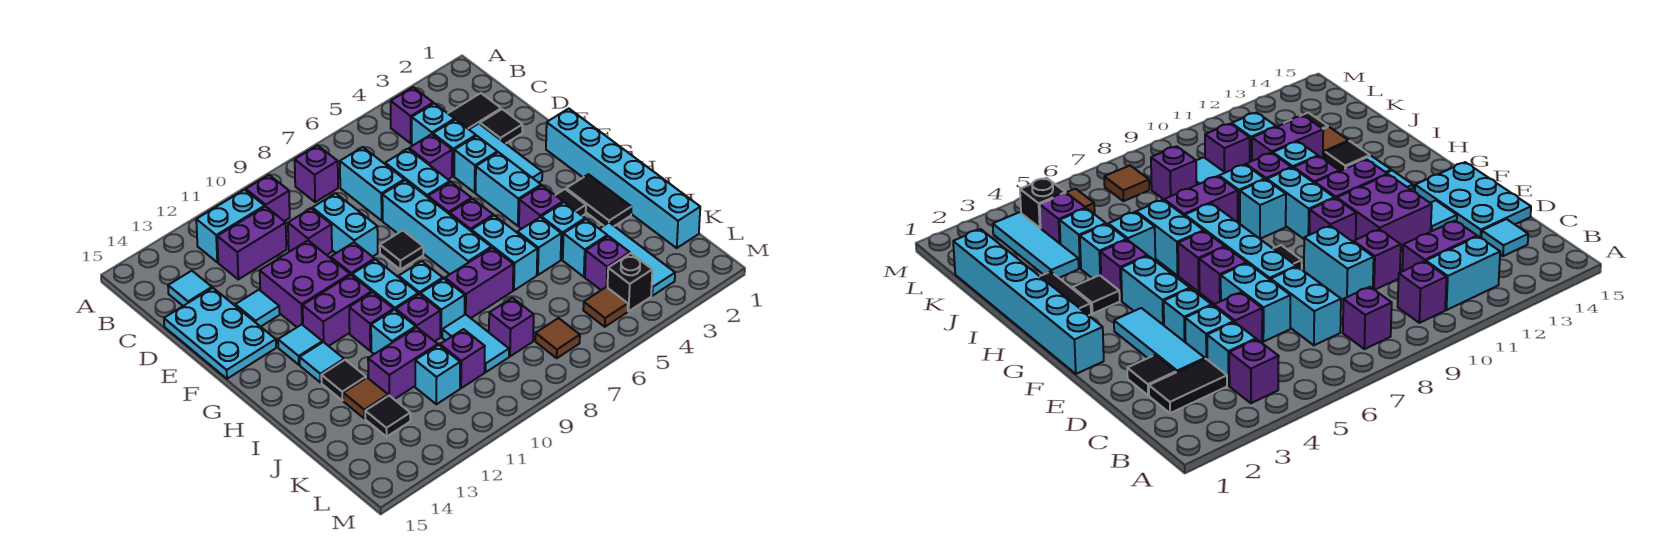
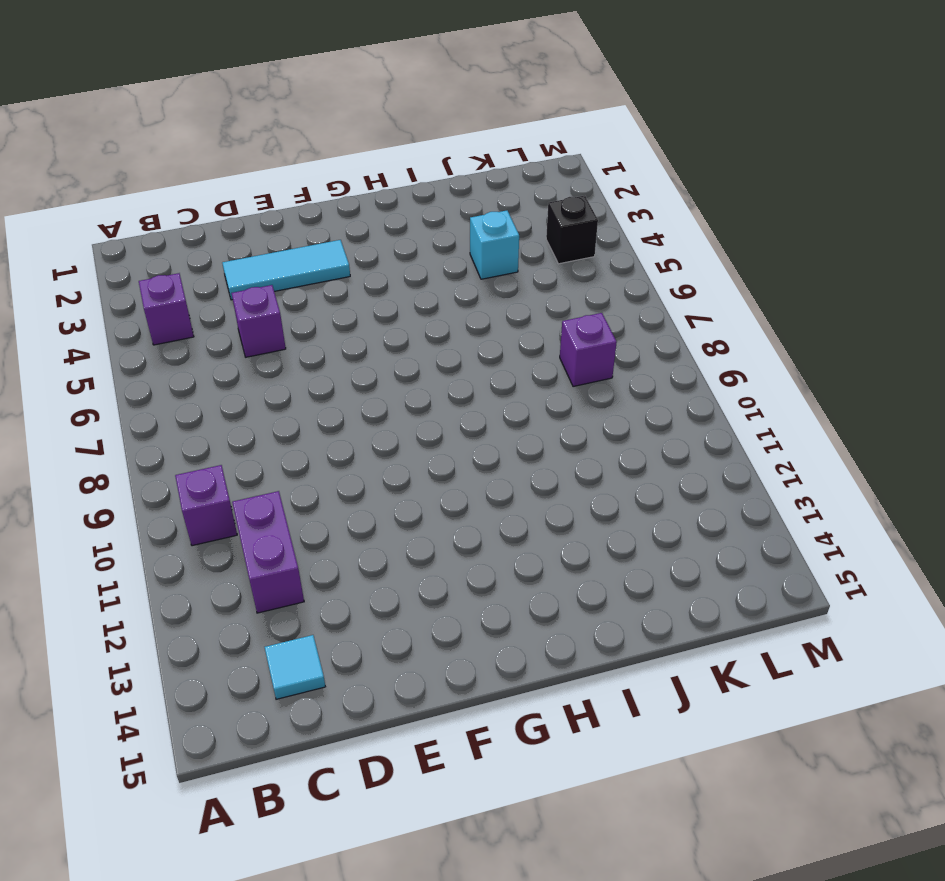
none -> purple brick B8 level 1
none -> cyan brick B11:B12 level 1
none -> black tile C2:C3 level 1
none -> cyan brick C4 level 1

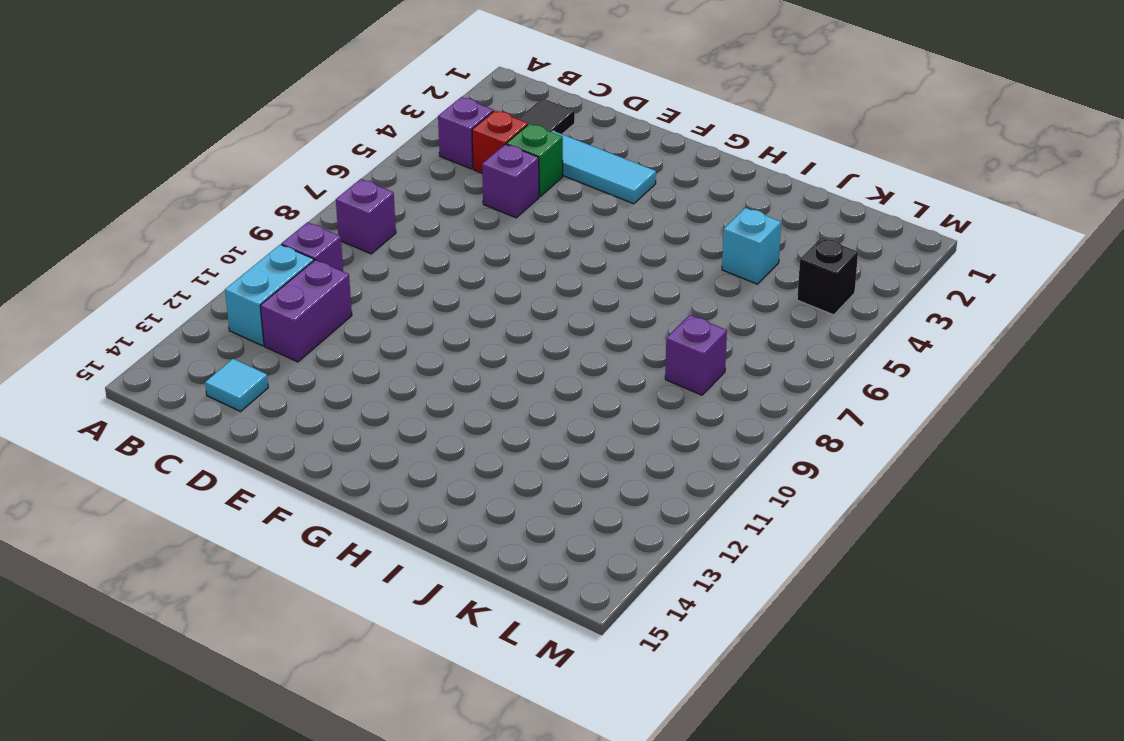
red brick C4 level 1 -> cyan brick C4 level 1
green brick D4 level 1 -> cyan brick D4 level 1
none -> cyan brick C7:D7 level 1
none -> black tile D2 level 1
none -> cyan brick D6:E6 level 1
none -> cyan brick D9:E9 level 1

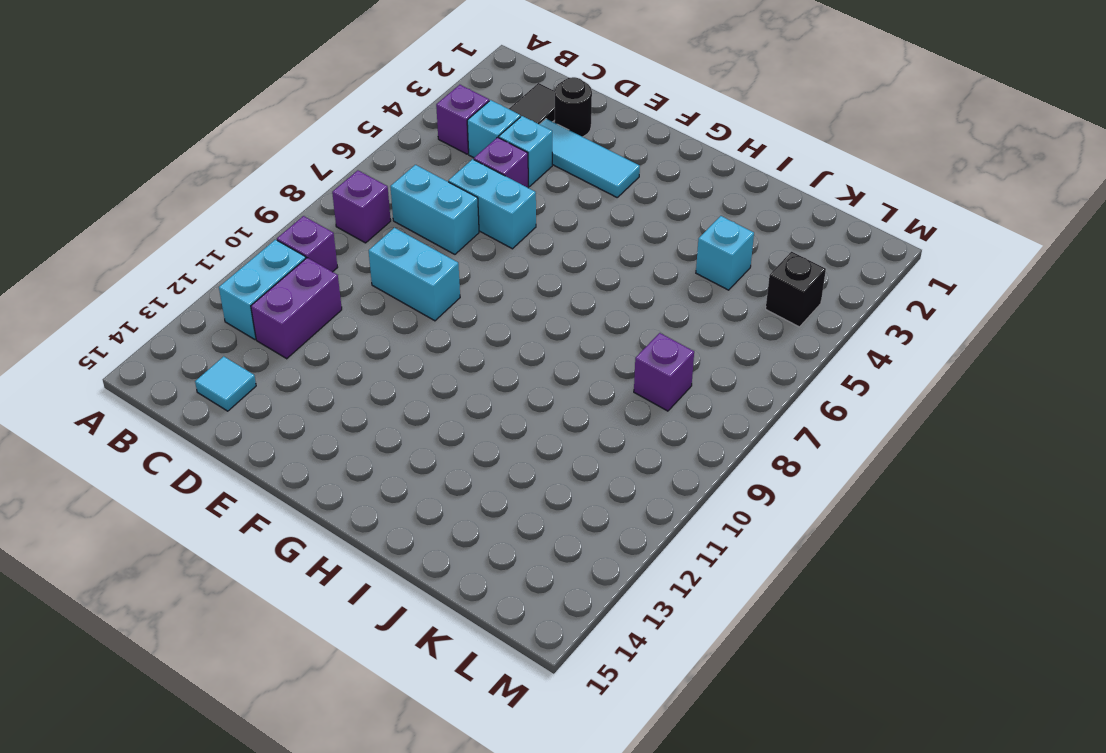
black round brick D2 level 1 -> black tile D2 level 1
none -> purple brick D10 level 1
none -> cyan plate D14:F15 level 1
none -> cyan brick E4 level 1
none -> cyan brick E7:H7 level 1

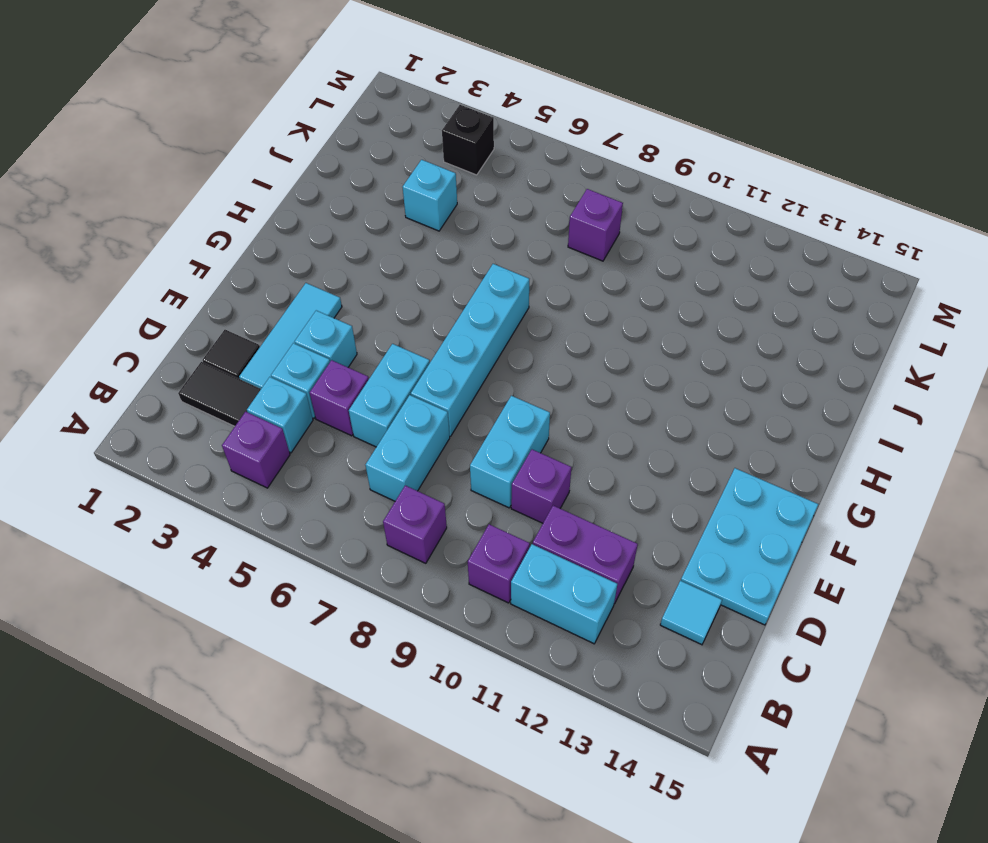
none -> purple brick E11:F12 level 1
none -> cyan tile E13 level 1
none -> cyan brick F1:K1 level 1
none -> cyan brick F4:G4 level 1

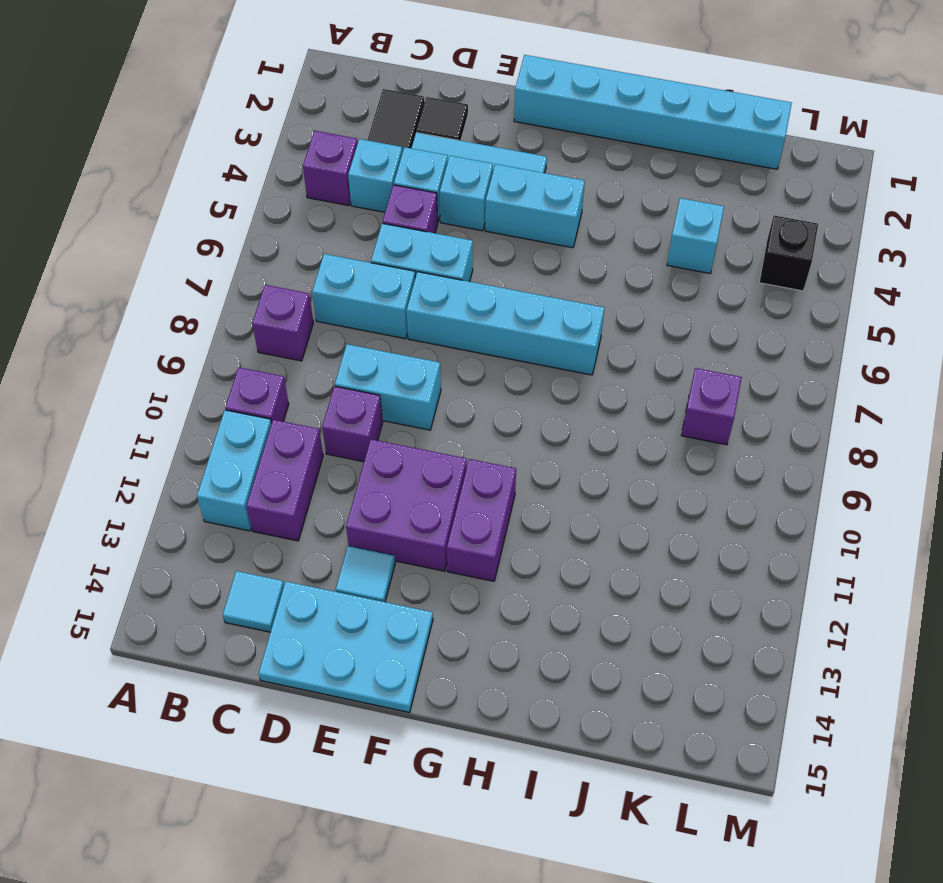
none -> purple brick F6 level 1
none -> black tile F8 level 1
none -> purple brick F10 level 1
none -> purple brick G6 level 1

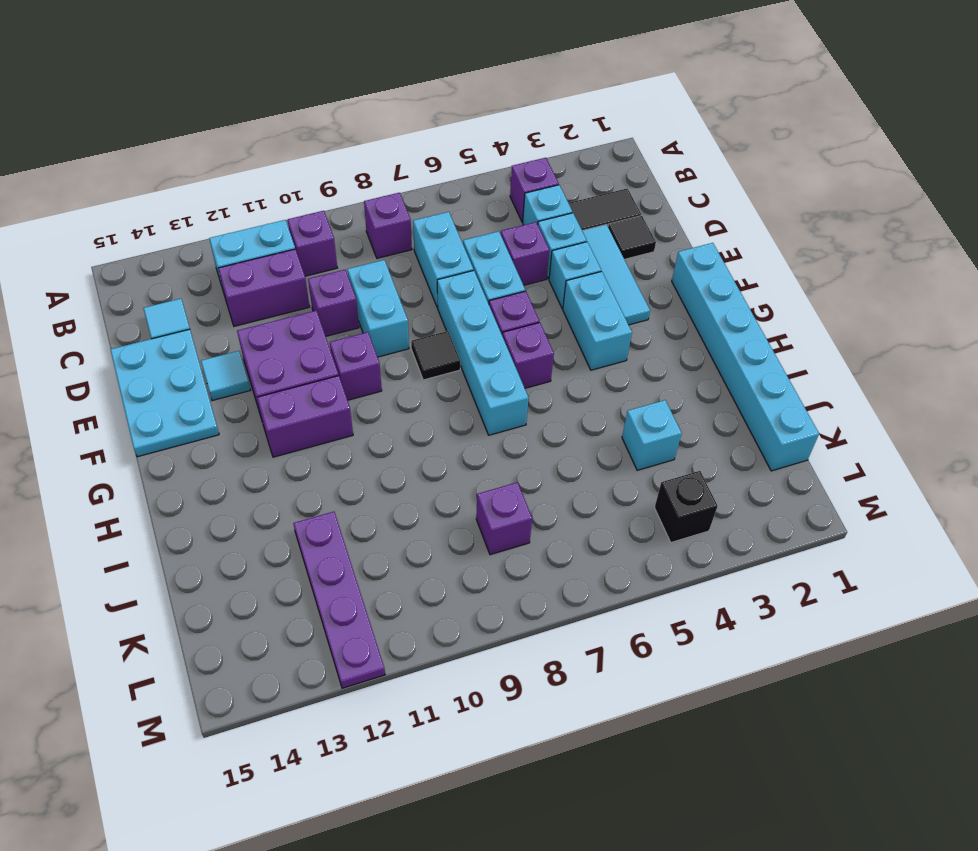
purple plate J12:M12 level 1 -> purple brick J11:J12 level 1
none -> cyan brick G10:H10 level 1
none -> cyan tile G13 level 1
none -> black tile H2:I2 level 1
none -> black tile H3 level 1

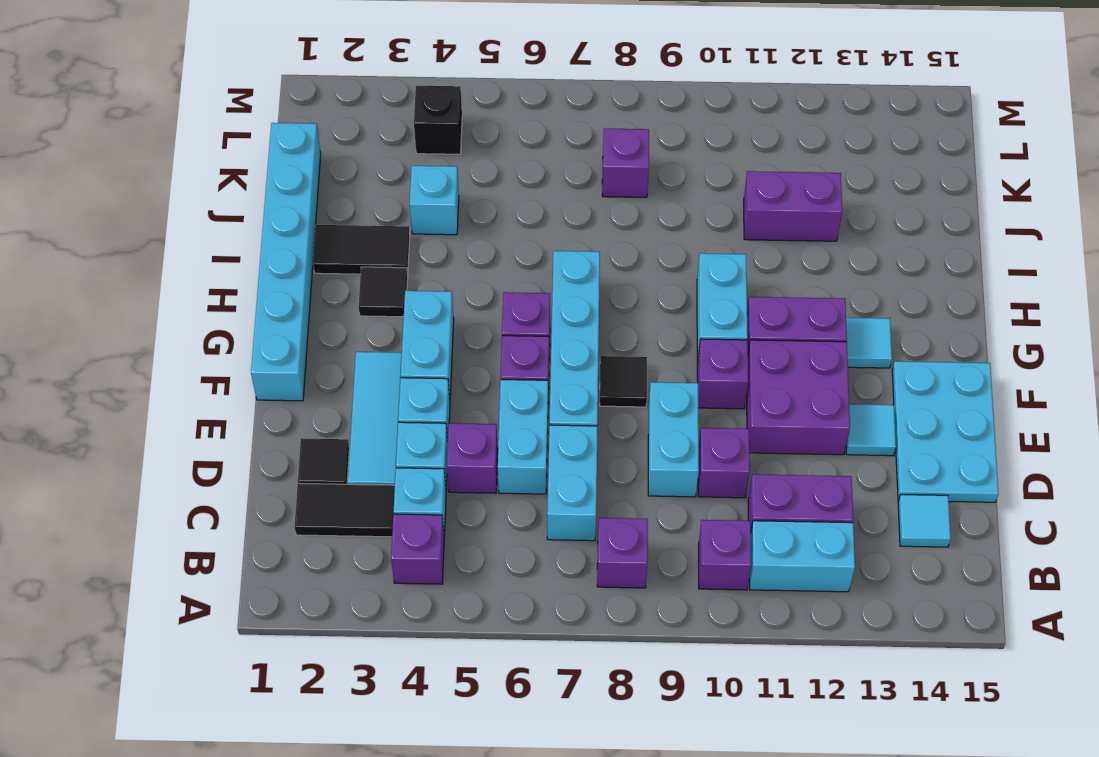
black tile I2:I3 level 1 -> black tile H2:I2 level 1
none -> purple brick H4 level 1
none -> cyan brick H6:I6 level 1
none -> cyan brick H9 level 1
none -> purple brick H11 level 1

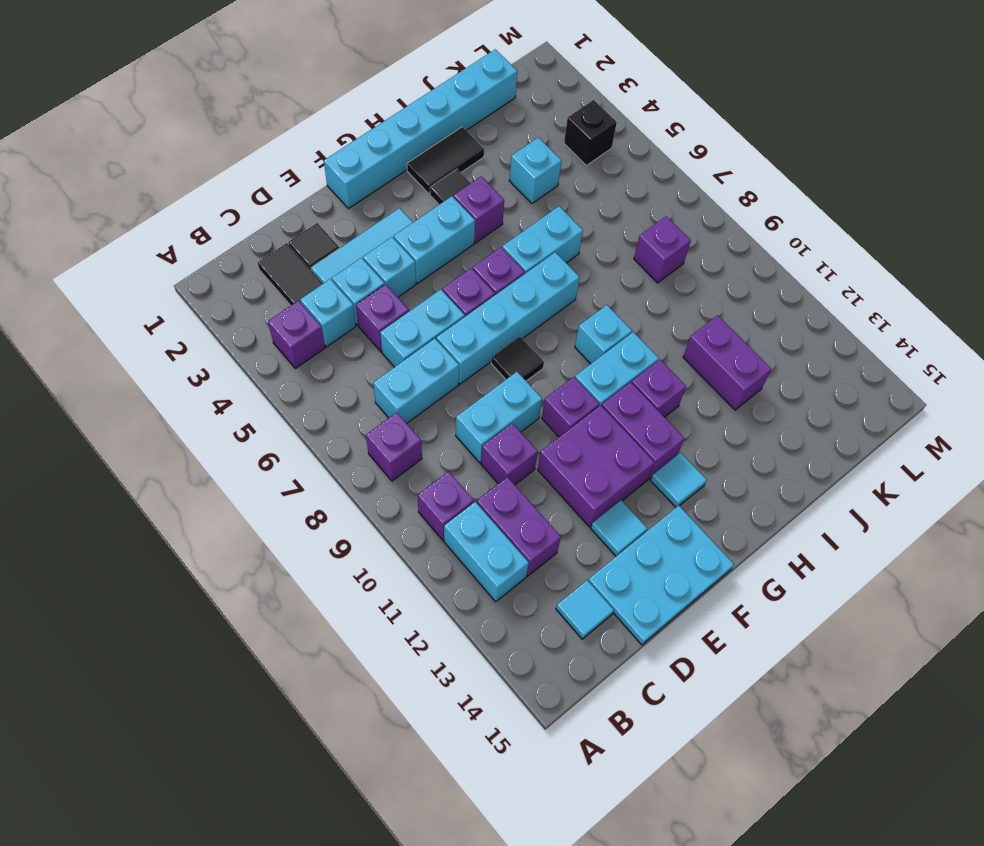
none -> cyan tile H13 level 1
none -> cyan brick I4 level 1
none -> cyan brick I5 level 1
none -> purple brick I7:I8 level 1

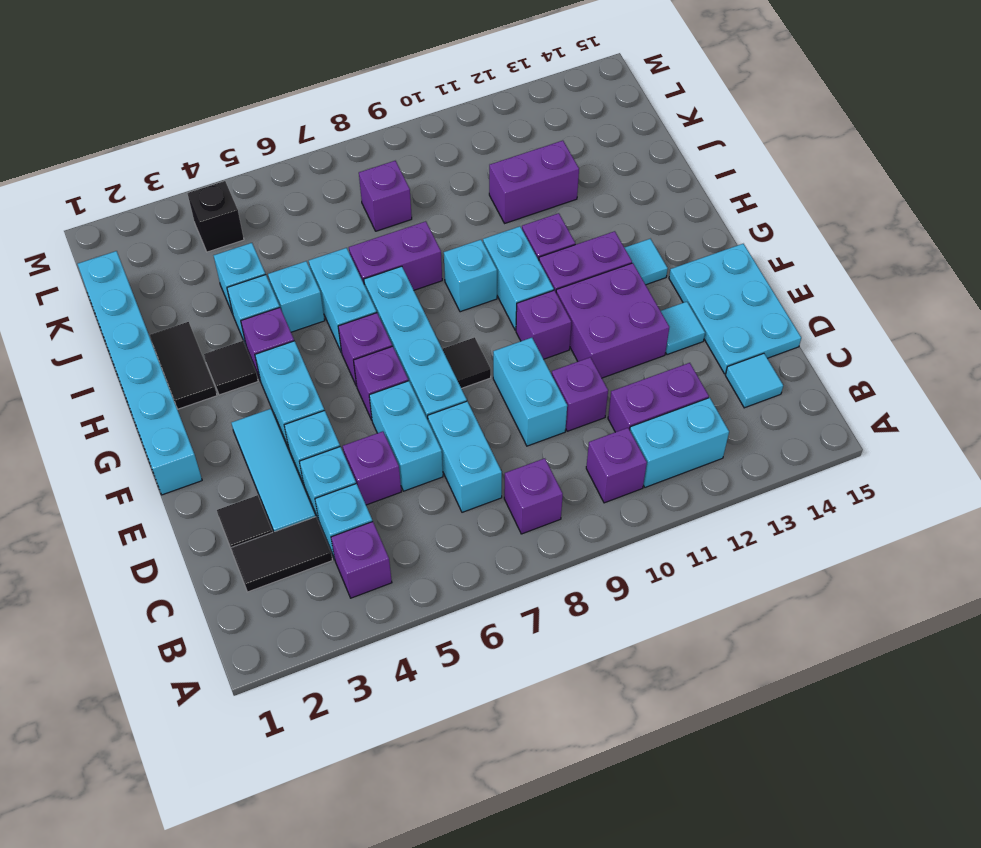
none -> cyan tile H13 level 1
none -> cyan brick I9 level 1
none -> purple brick I10 level 1
none -> cyan brick I11 level 1

